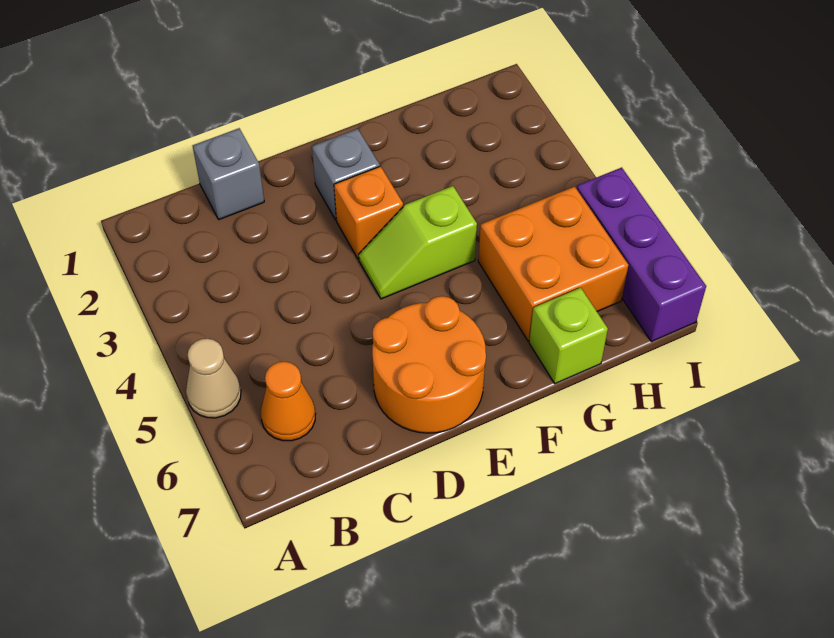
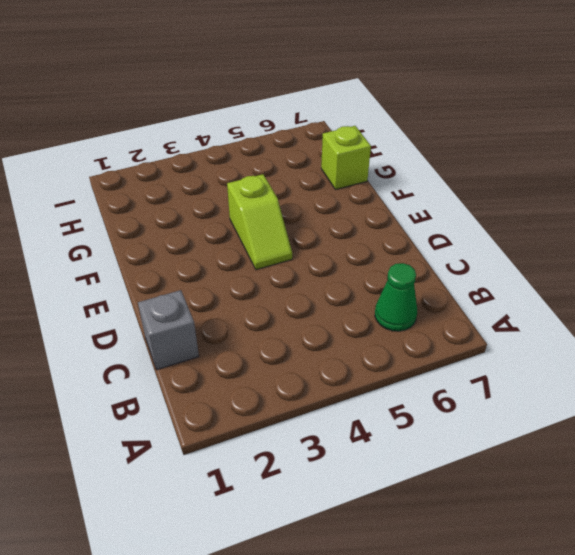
green cone B6 level 1 -> orange cone B6 level 1
none -> tan cone A5 level 1
none -> orange round brick D6:E7 level 1

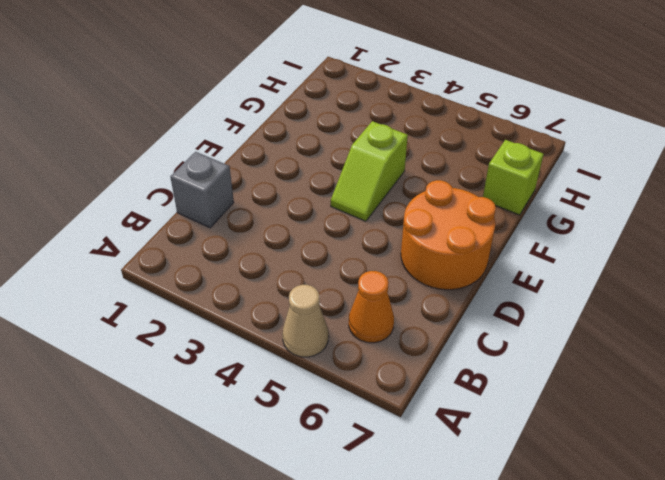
none -> grey brick E2 level 1
none -> orange brick E3 level 1

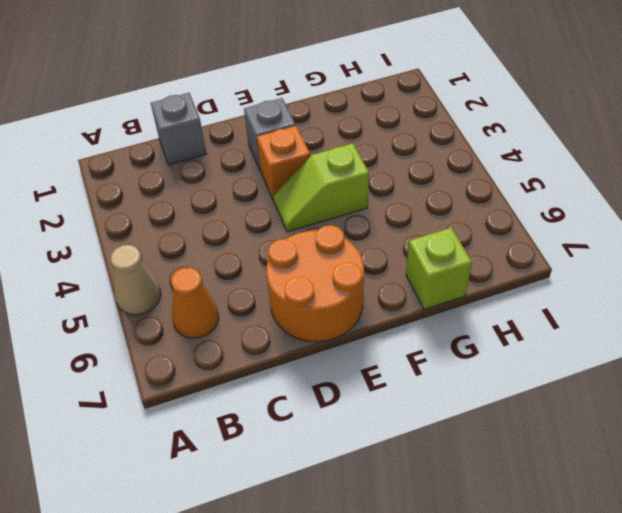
none -> orange brick G5:H6 level 1
none -> purple brick I5:I7 level 1

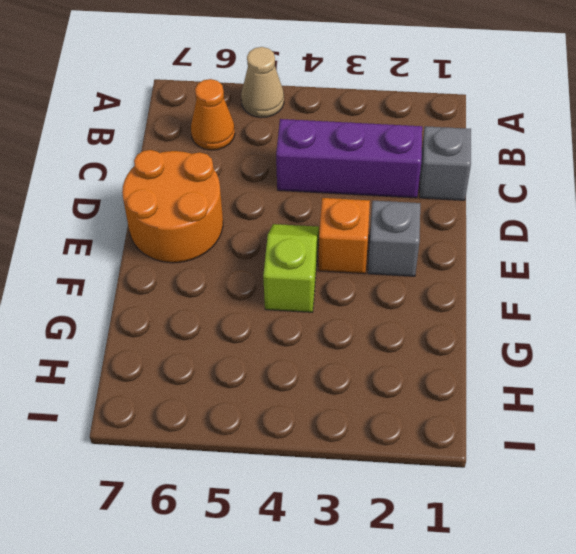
purple brick C2:C4 level 1 -> purple brick I5:I7 level 1
none -> orange brick G5:H6 level 1
none -> lime brick G7 level 1

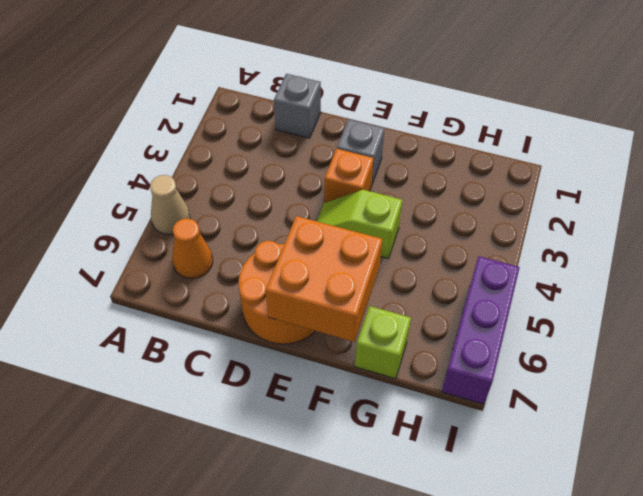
orange brick E6:F7 level 2 -> orange brick G5:H6 level 1

